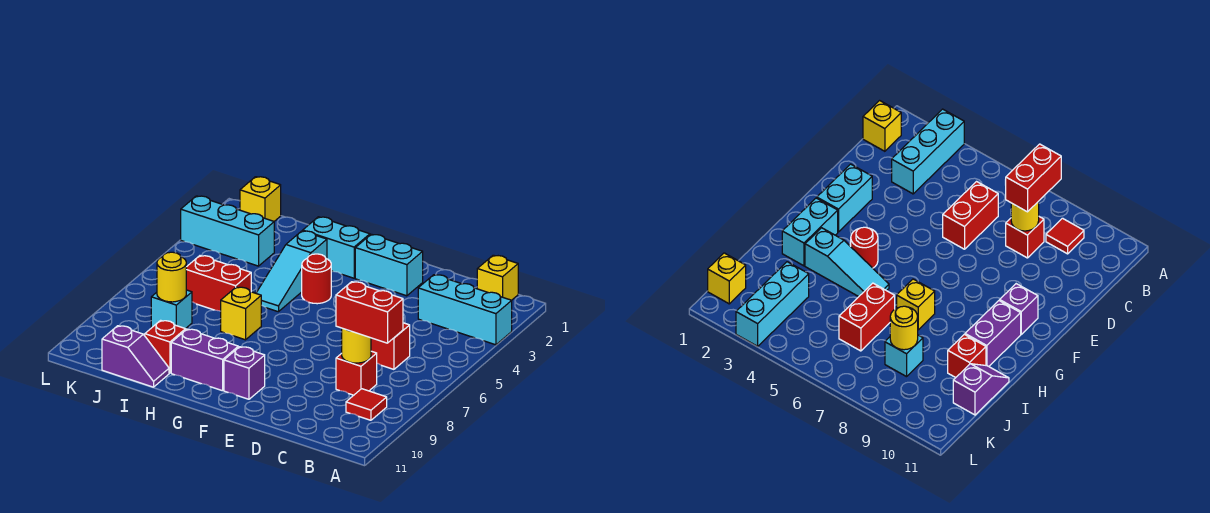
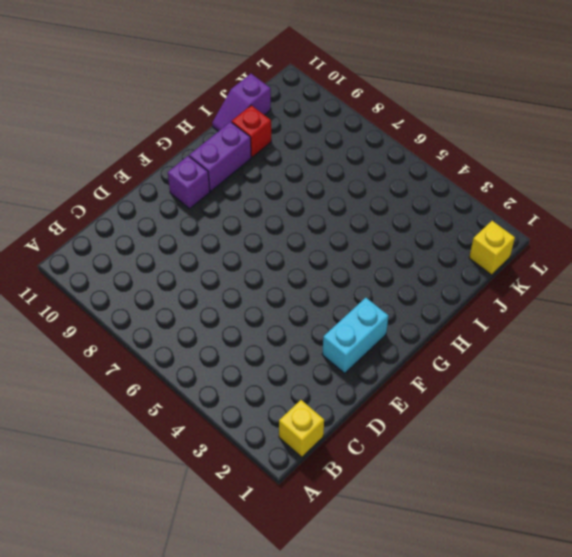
none -> cyan brick A3:C3 level 1
none -> red tile B9 level 1
none -> red brick C6:D6 level 1

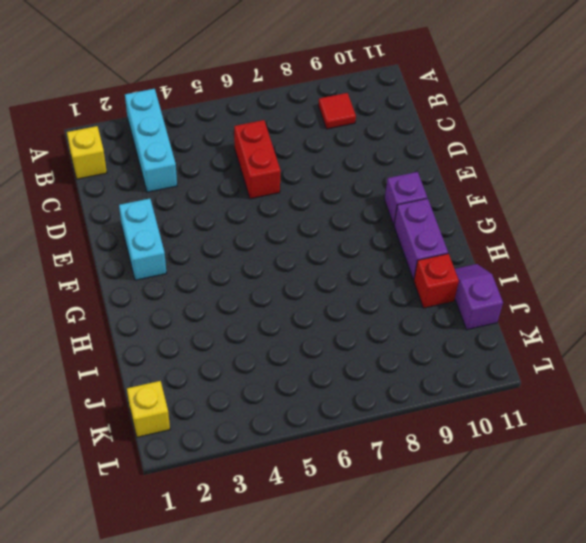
none -> red brick C8 level 1
none -> cyan brick G2:H2 level 1
none -> red round brick G4 level 1

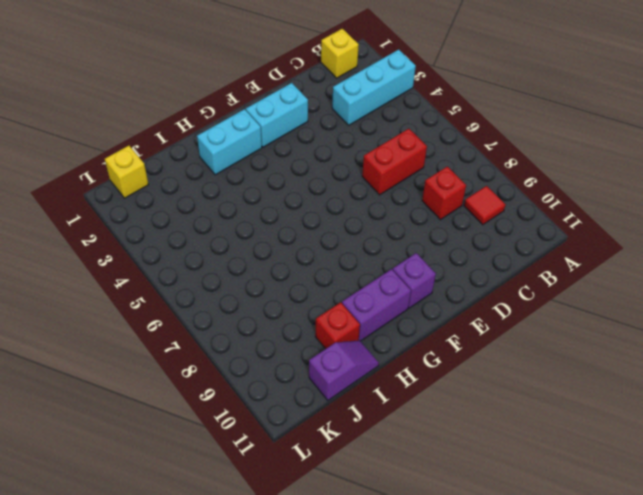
none -> red round brick G4 level 1
none -> cyan slope H3:H5 level 1 top 3
none -> yellow brick H7 level 1

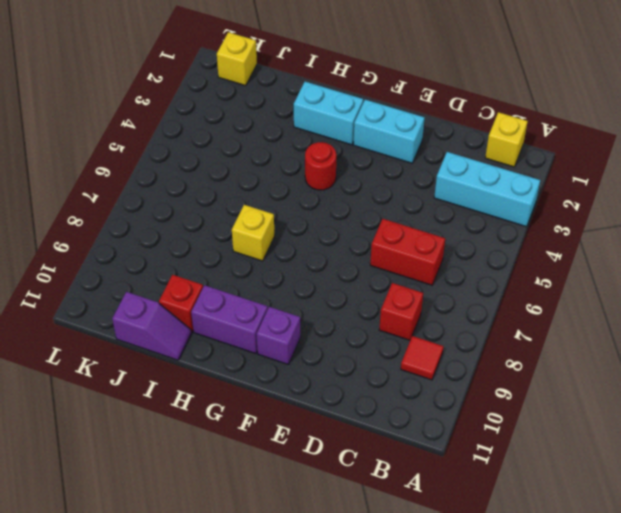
none -> cyan slope H3:H5 level 1 top 3
none -> red brick I6:J6 level 1
none -> cyan brick J3:L3 level 1

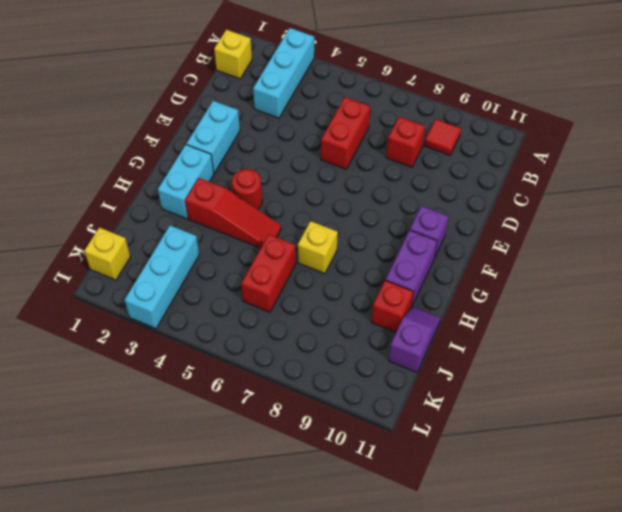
red slope H3:H5 level 1 top 3 -> cyan slope H3:H5 level 1 top 3
none -> cyan brick J8 level 1
none -> yellow round brick C8 level 2
none -> yellow round brick J8 level 2

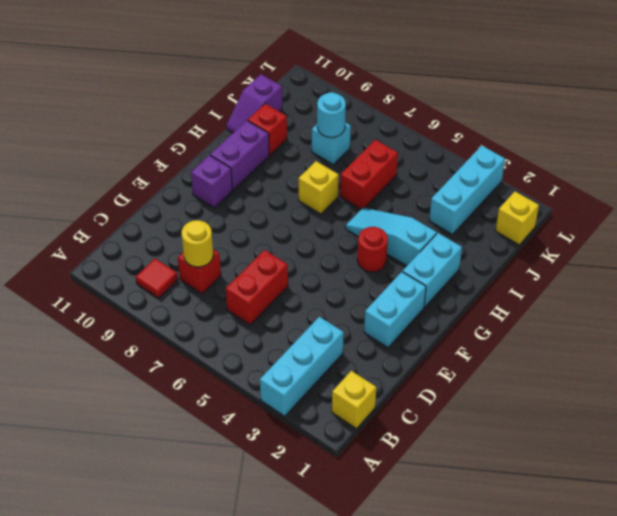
cyan round brick J8 level 2 -> yellow round brick J8 level 2
none -> red brick B8:C8 level 3

